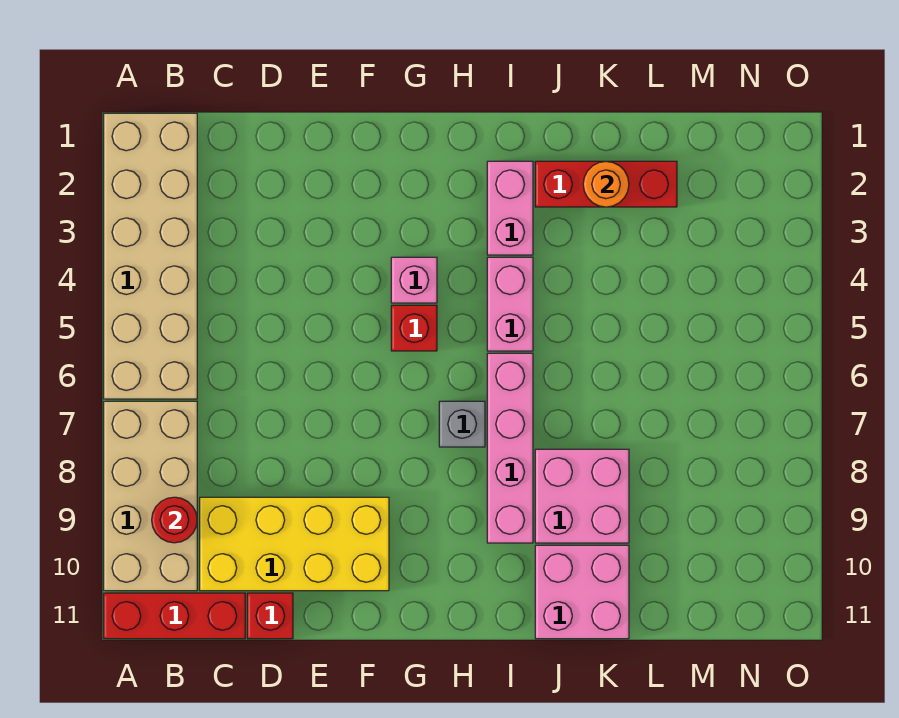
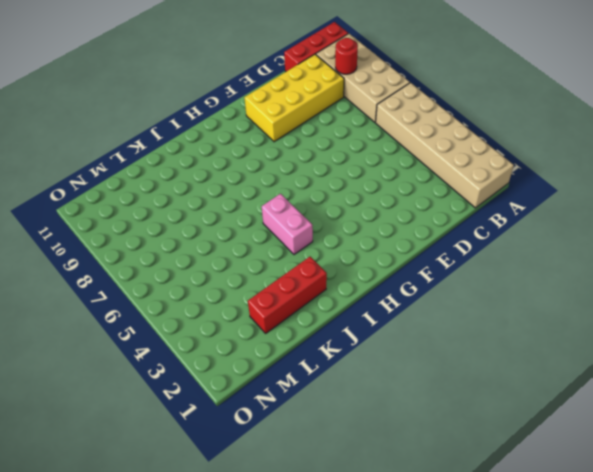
none -> red brick D11 level 1
none -> pink brick G4 level 1
none -> red brick G5 level 1

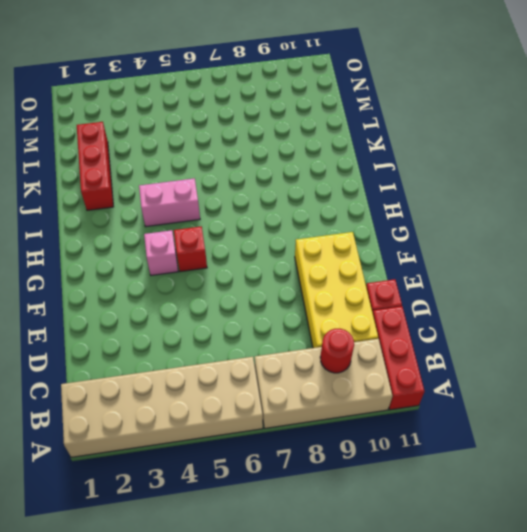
none -> grey brick H7 level 1
none -> pink brick I2:I3 level 1
none -> pink brick I6:I9 level 1

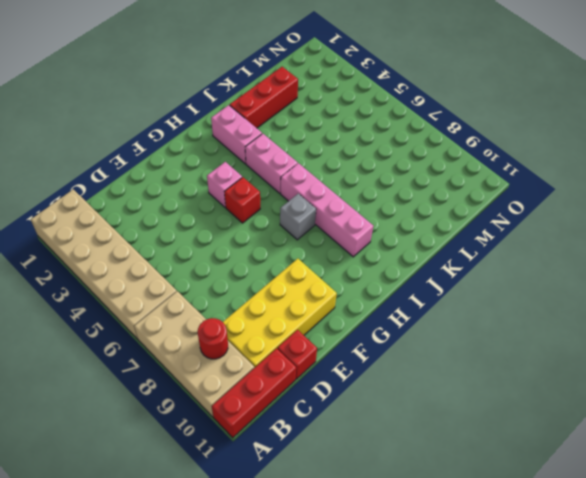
none -> pink brick J8:K9 level 1
none -> pink brick J10:K11 level 1
none -> orange round brick K2 level 2

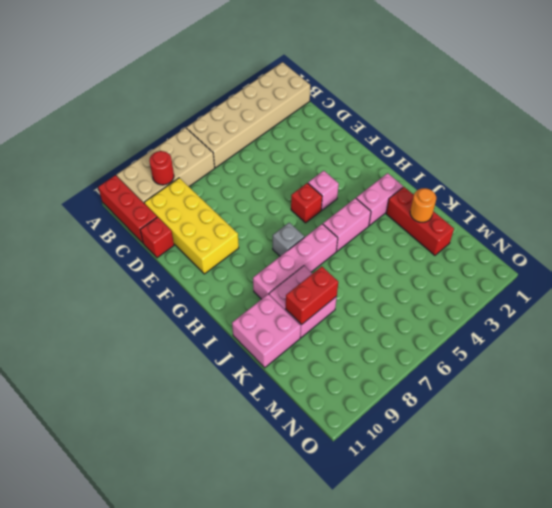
red brick K8:K9 level 2 -> none

